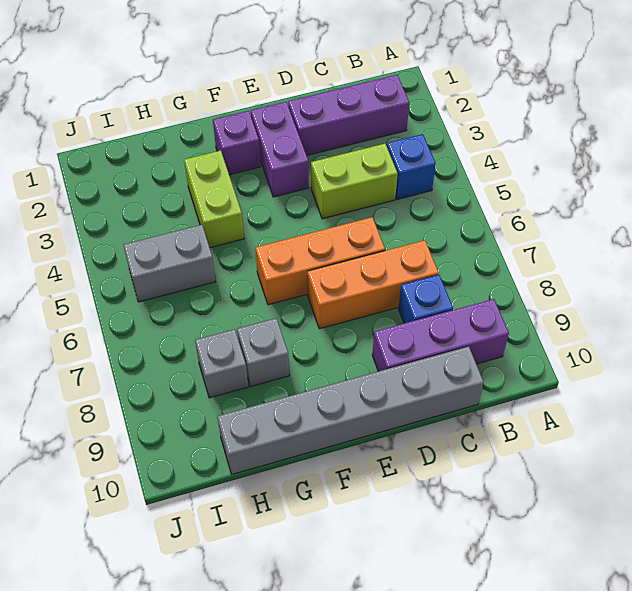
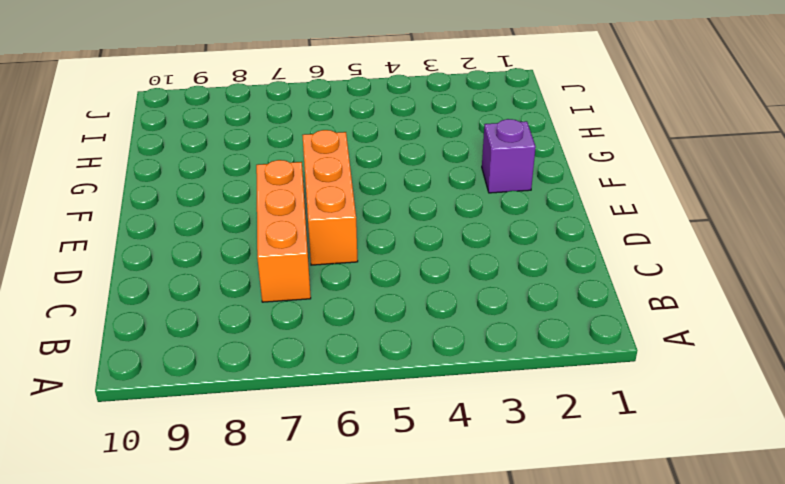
none -> purple brick B2:D2 level 1
none -> blue brick B4 level 1
none -> purple brick B9:D9 level 1

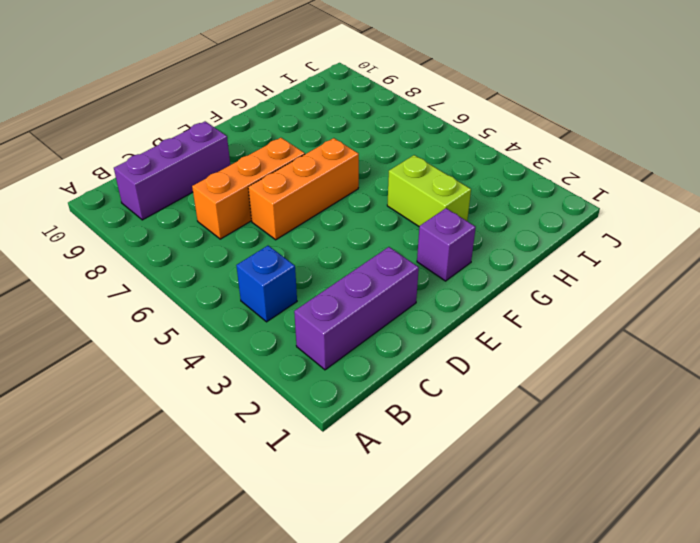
none -> lime brick C4:D4 level 1
none -> blue brick C8 level 1
none -> grey brick C10:H10 level 1

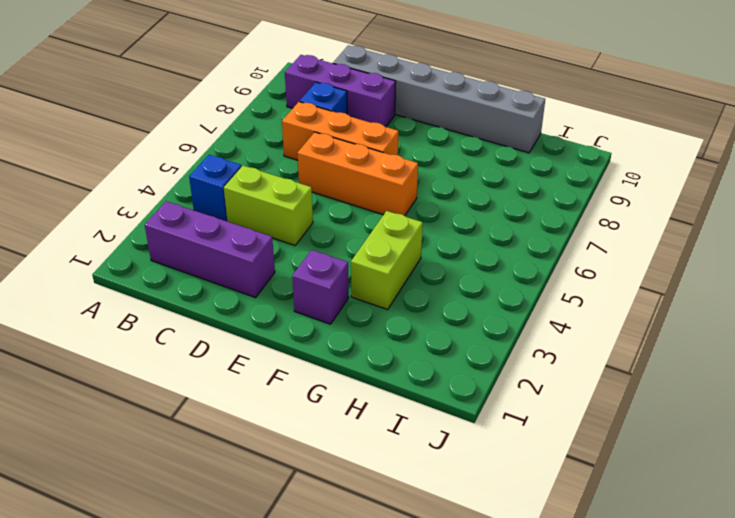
none -> purple brick E2:E3 level 1
none -> grey brick G8 level 1
none -> grey brick H5:I5 level 1

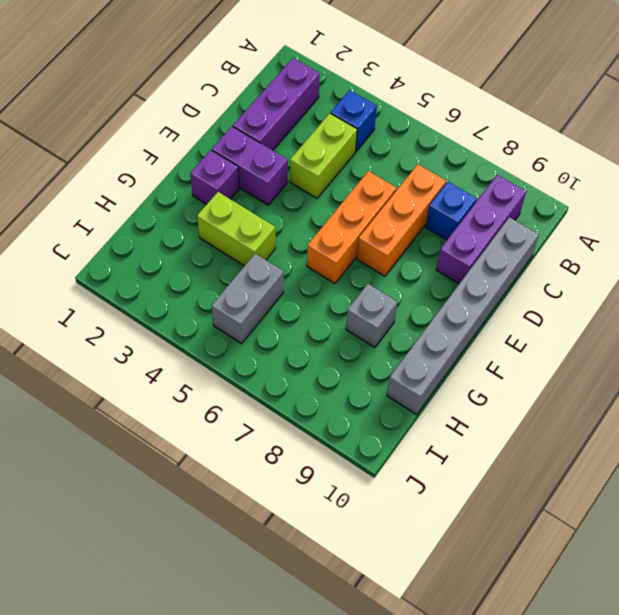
none -> grey brick H8 level 1

